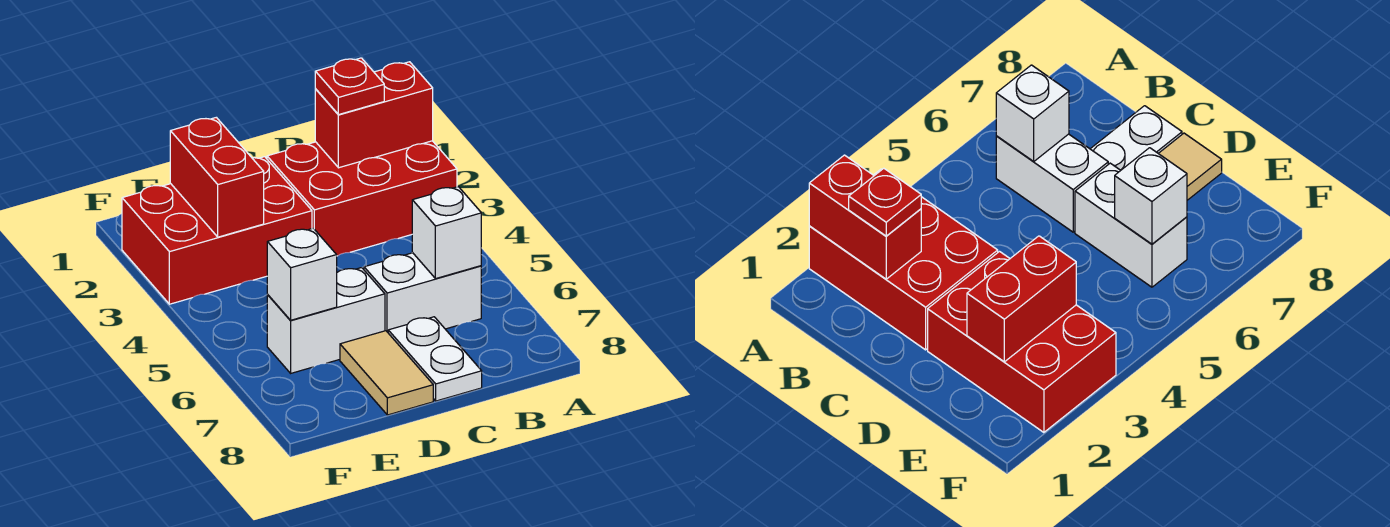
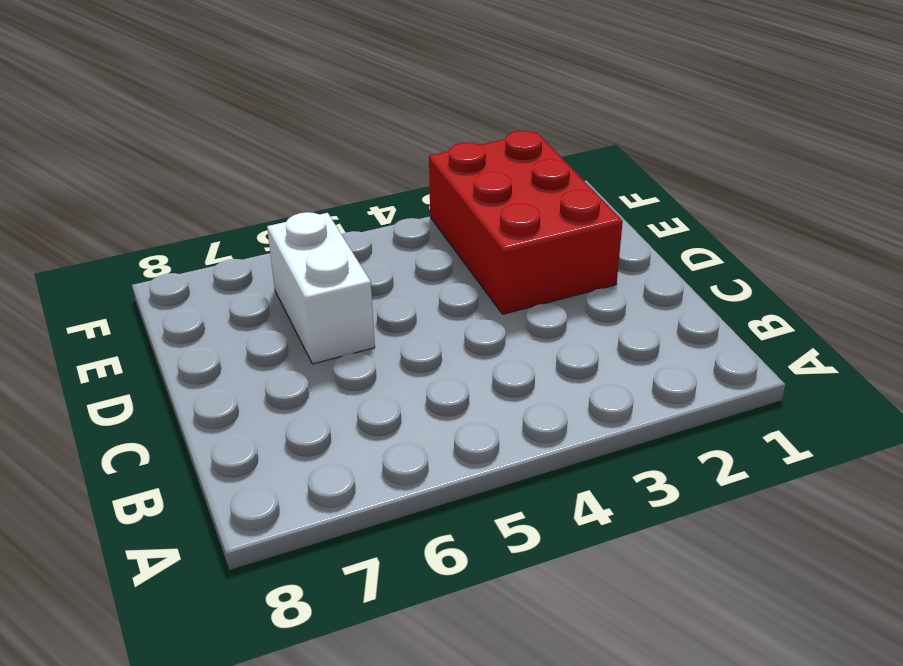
none -> red brick A2:C3 level 1
none -> white brick B6:C6 level 1

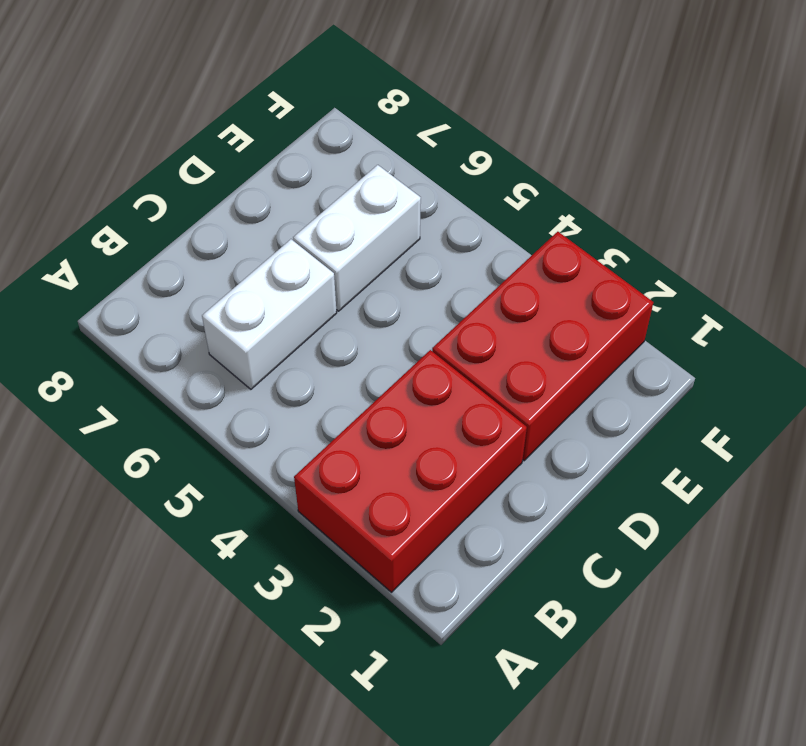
none -> white plate C7:C8 level 1
none -> tan tile D7:D8 level 1

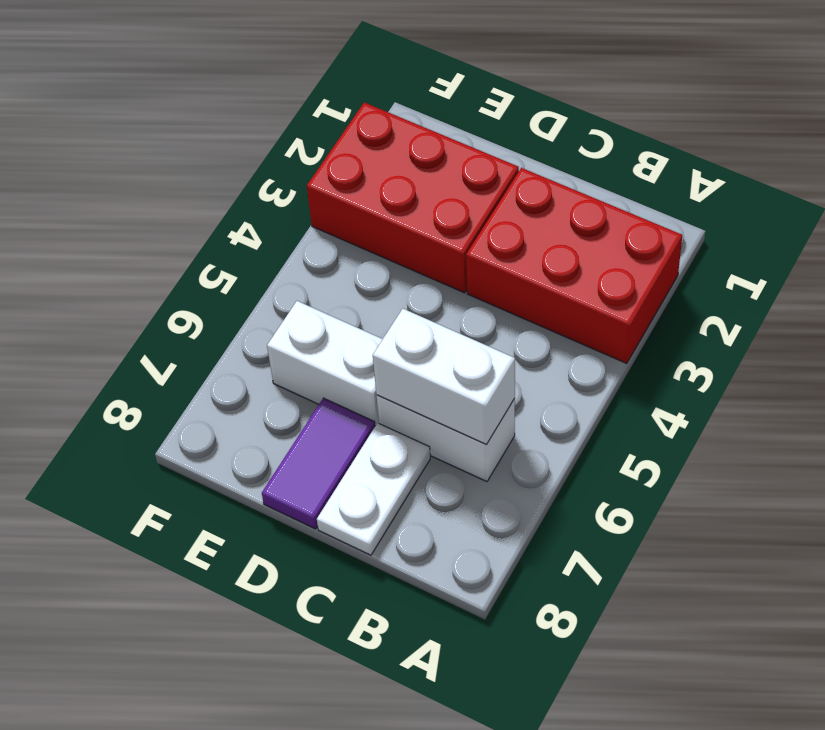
white brick B6:C6 level 2 -> white brick B6 level 2
purple tile D7:D8 level 1 -> tan tile D7:D8 level 1
none -> red brick A2:B2 level 2
none -> red brick E2:E3 level 2

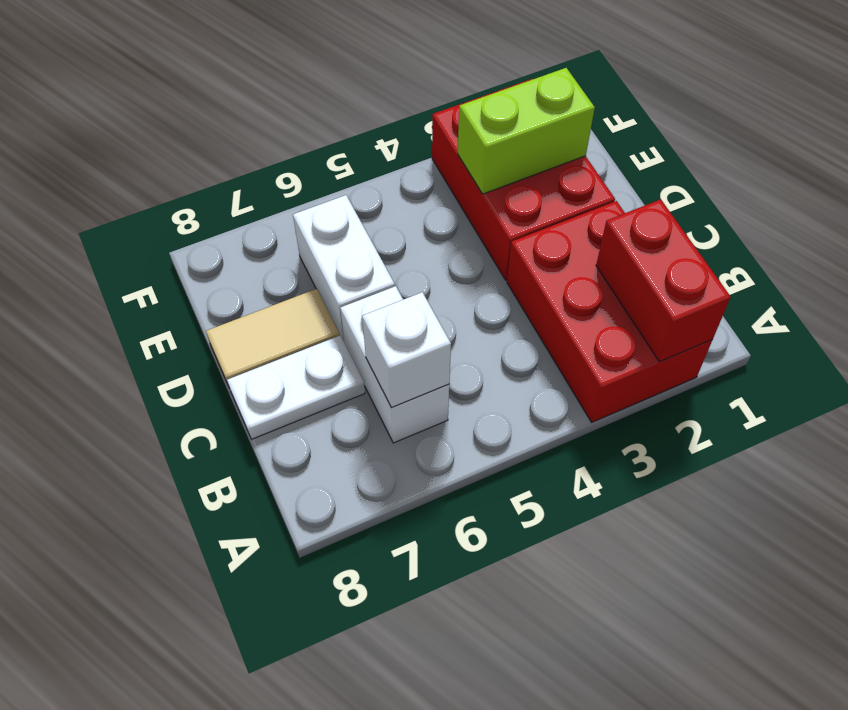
lime brick E2:E3 level 2 -> red brick E2:E3 level 2
none -> white brick E6 level 2
none -> red plate B2 level 3

